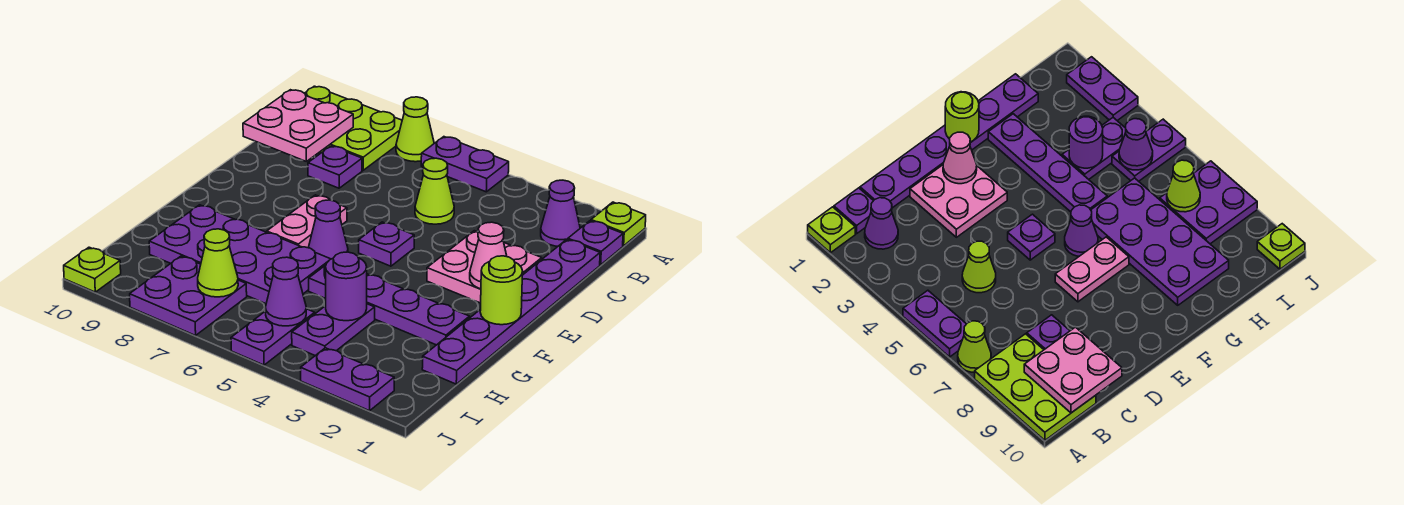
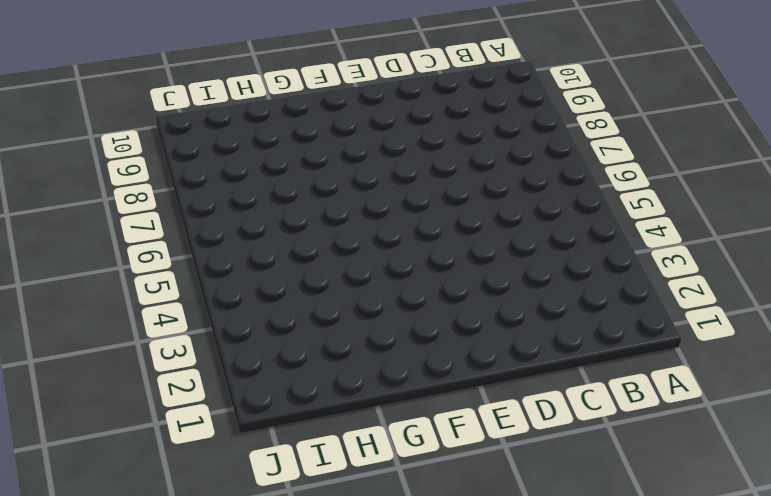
none -> lime plate A1 level 1
none -> purple plate A5:A6 level 1
none -> lime cone A7 level 1

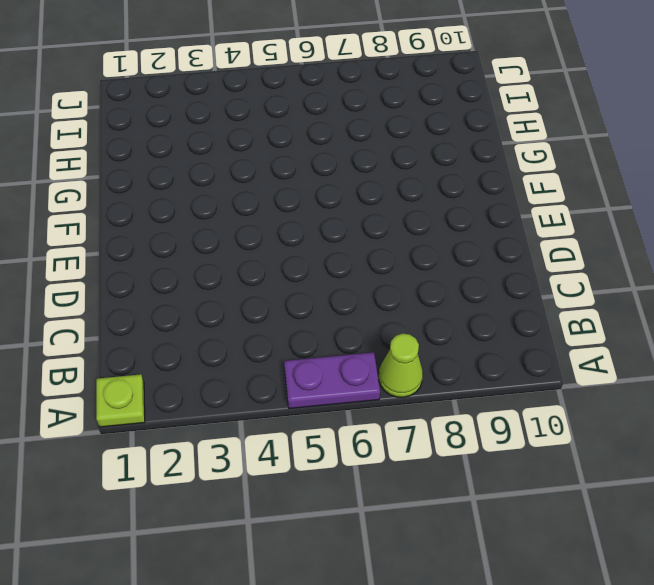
none -> lime plate A8:B10 level 1
none -> purple plate B1 level 1
none -> purple cone B2 level 1

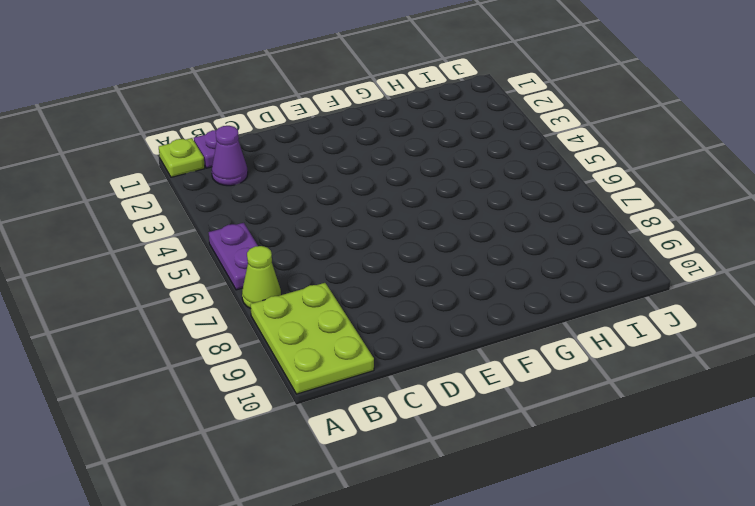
none -> purple plate C1:H1 level 1
none -> lime cone C5 level 1
none -> purple plate C8 level 1

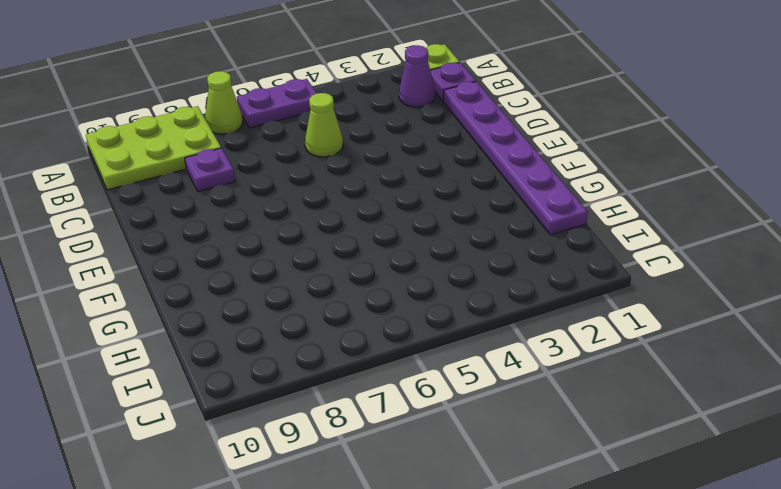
none -> pink plate D2:E3 level 1
none -> purple plate E5 level 1
none -> pink plate E7:F7 level 1

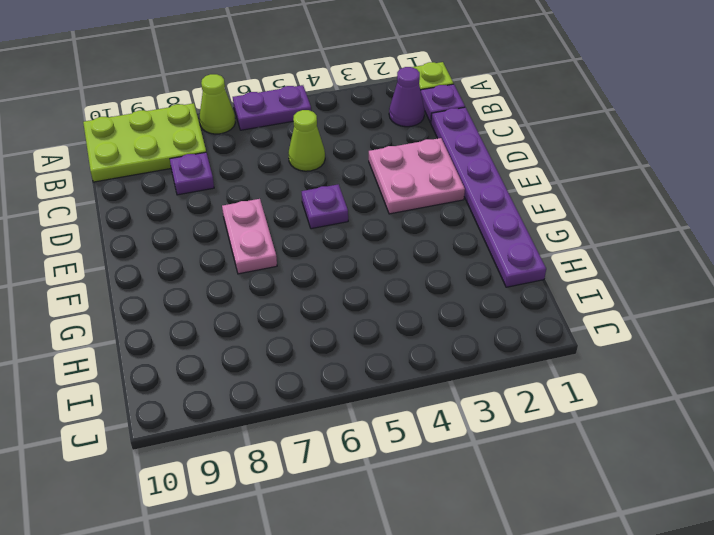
none -> purple cone F6 level 1
none -> purple plate G2:G5 level 1
none -> purple plate G6:H9 level 1

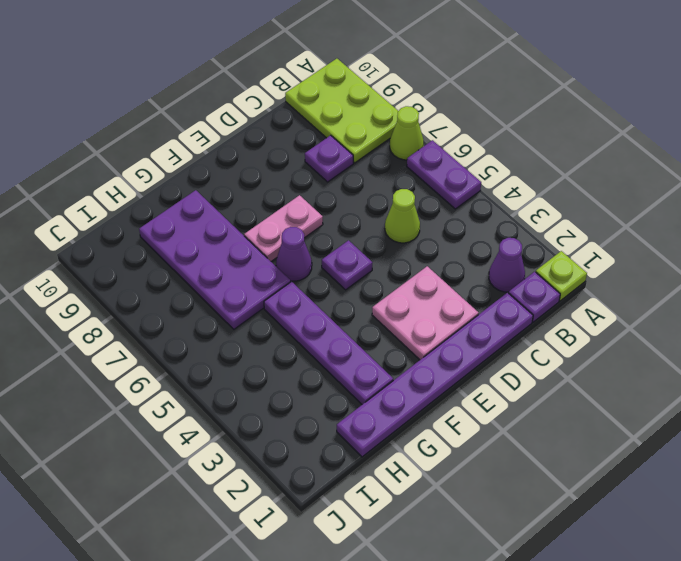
none -> purple plate H4:I4 level 1
none -> purple plate I5:J5 level 1
none -> purple plate I7:J8 level 1

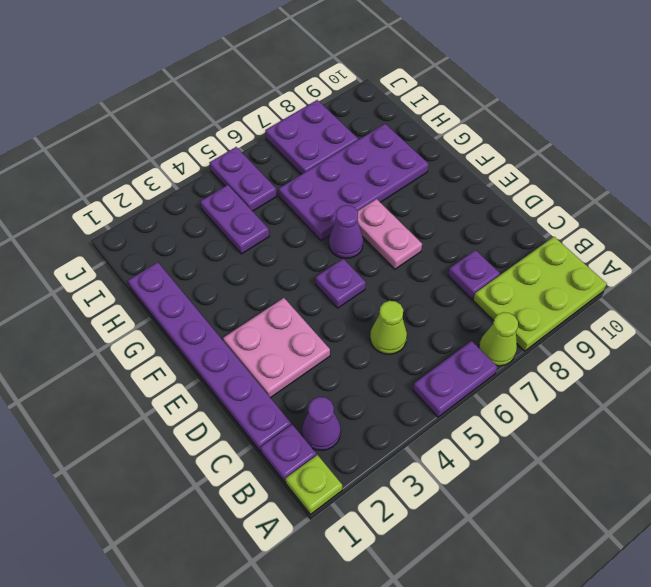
none -> purple plate G2:G5 level 1
none -> purple plate J2:J3 level 1
none -> lime plate J10 level 1

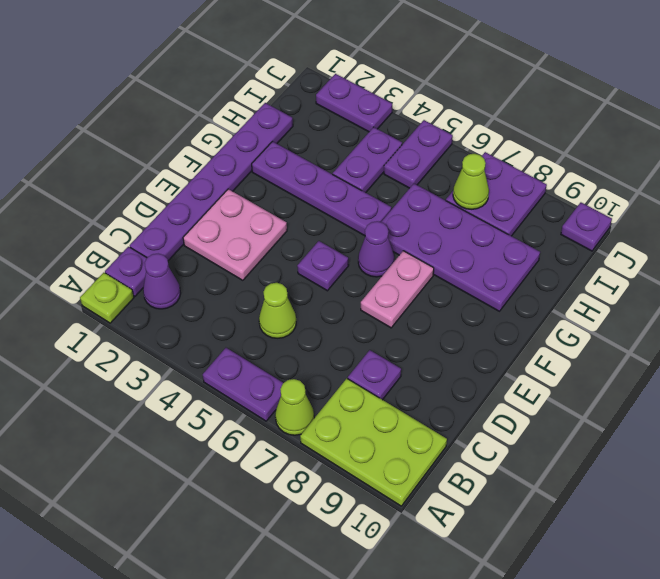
purple plate J10 level 1 -> lime plate J10 level 1
none -> pink plate B9:C10 level 2
none -> pink cone E2 level 2
none -> lime round brick F1 level 2

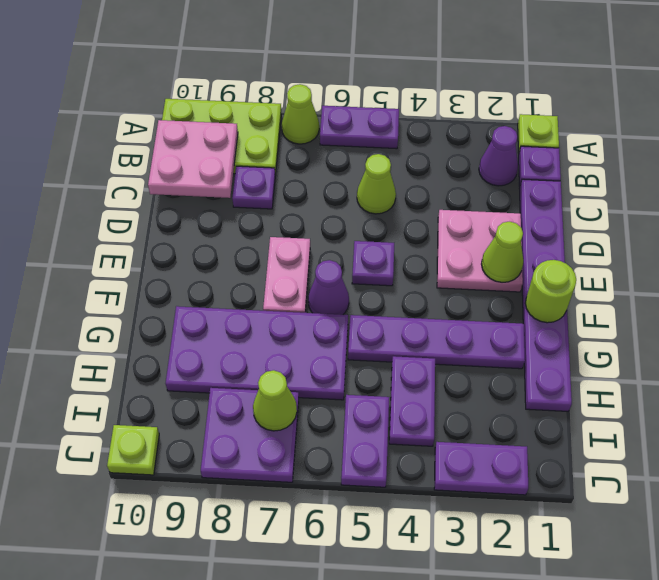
lime cone E2 level 2 -> pink cone E2 level 2
none -> purple round brick H4 level 2
none -> purple cone I5 level 2

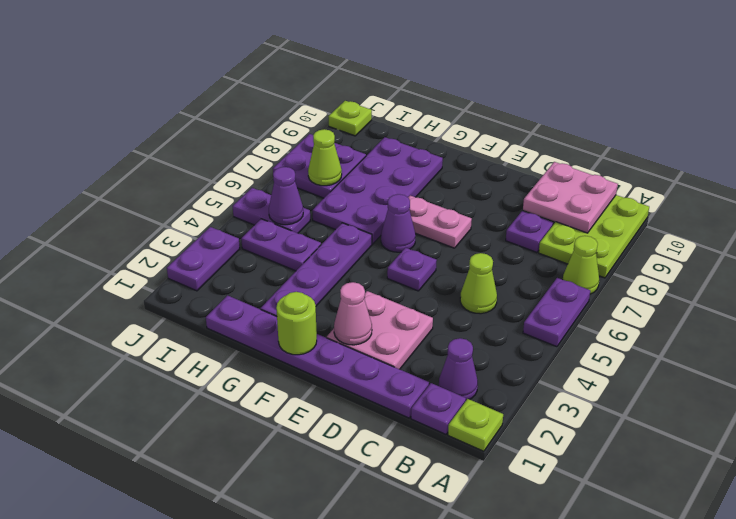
none -> purple round brick H4 level 2

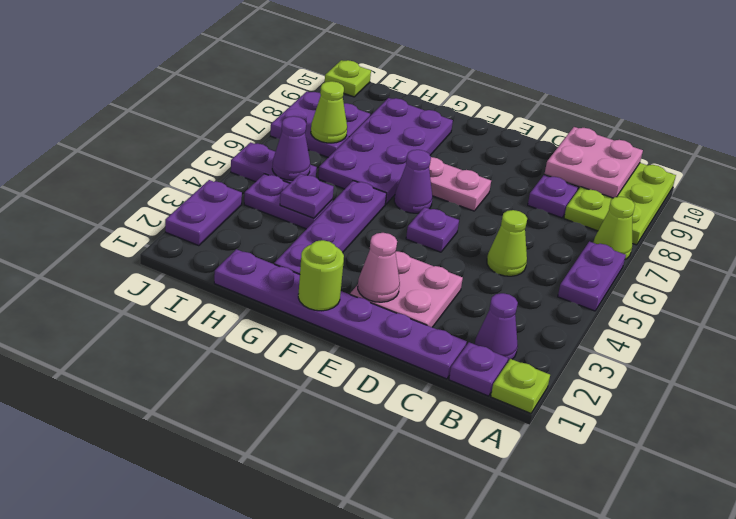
purple plate H4 level 2 -> purple round brick H4 level 2

